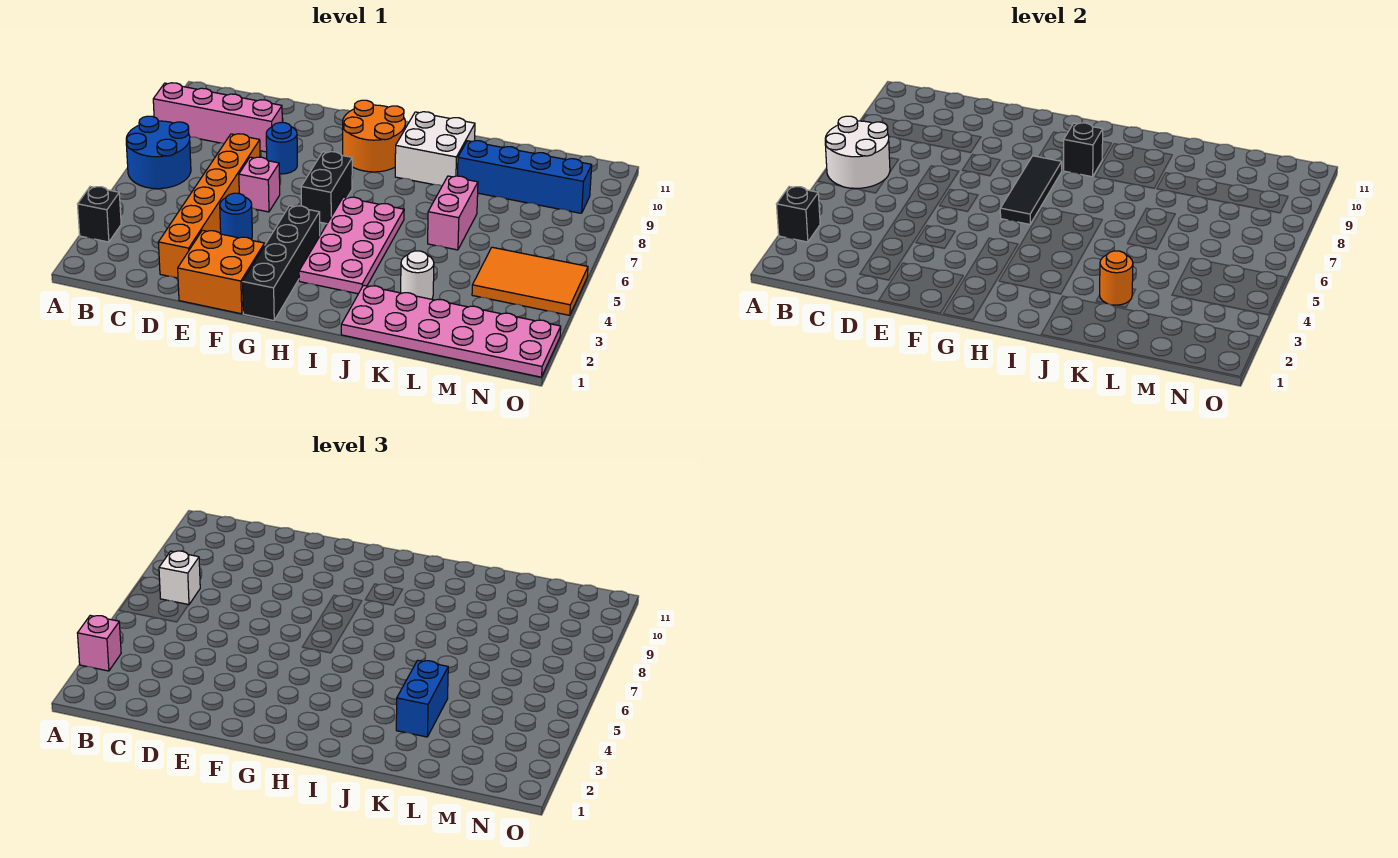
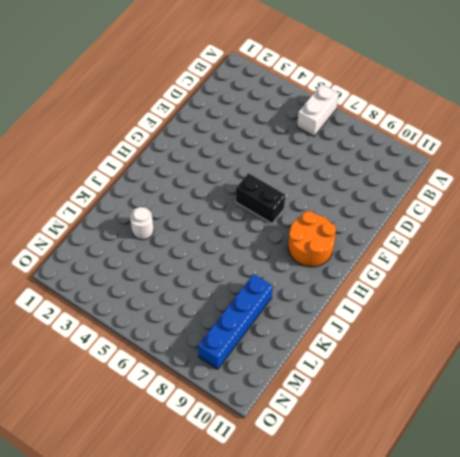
white brick A6:B6 level 1 -> blue round brick A6:B7 level 1
none -> black brick A3 level 1
none -> pink brick A9:D9 level 1
none -> orange brick D2:D7 level 1

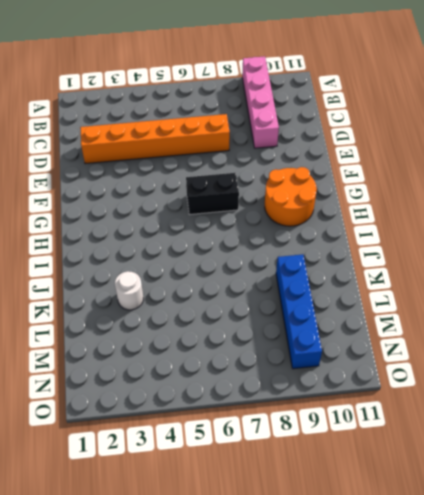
none -> black brick A3 level 1
none -> blue round brick A6:B7 level 1
none -> orange brick E1:F2 level 1

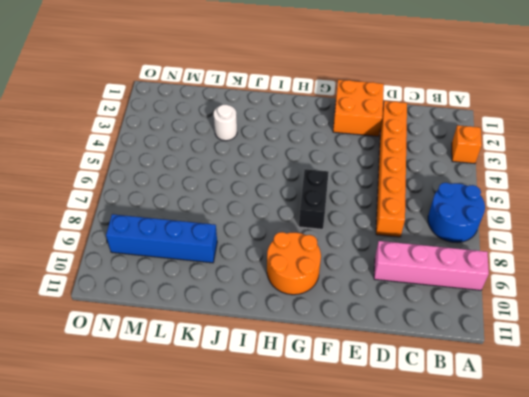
orange brick A3 level 1 -> black brick A3 level 1
none -> blue round brick E4 level 1
none -> pink brick E6 level 1
none -> blue round brick E8 level 1

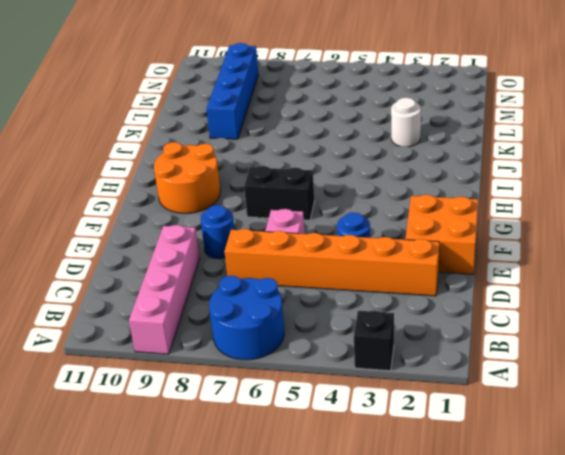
none -> black brick G1:G4 level 1
none -> pink plate H3:I6 level 1
none -> white brick I9:J10 level 1

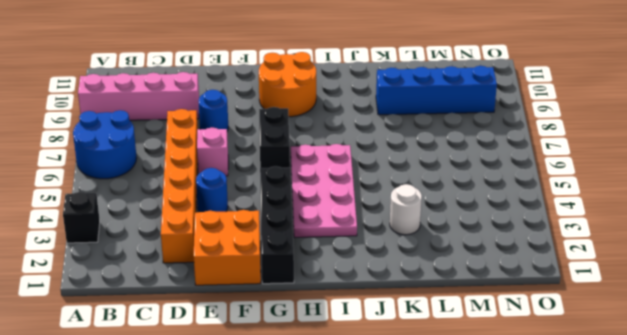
none -> white brick I9:J10 level 1
none -> pink plate J1:O2 level 1
none -> pink brick K6:K7 level 1

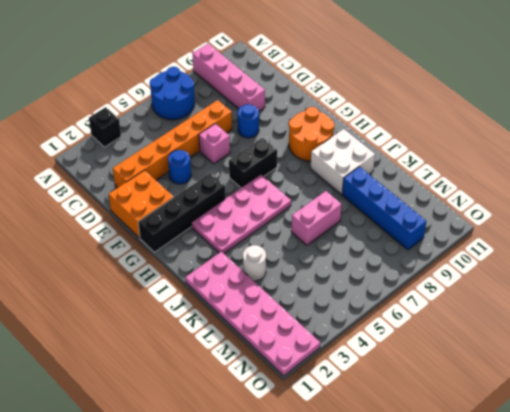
none -> orange tile M4:O5 level 1
none -> black brick A3 level 2
none -> white round brick A6:B7 level 2

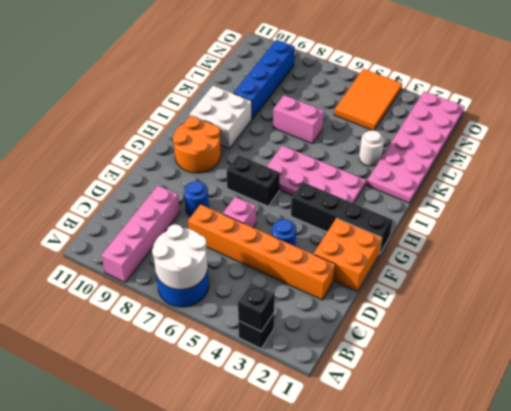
none -> black tile G6:G8 level 2
none -> black brick H9 level 2
none -> orange round brick K3 level 2

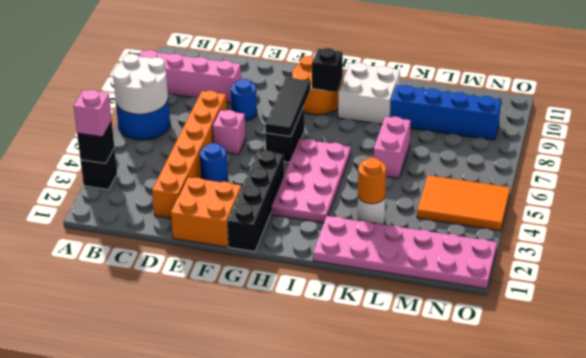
none -> white brick B7 level 3
none -> blue brick K3:K4 level 3

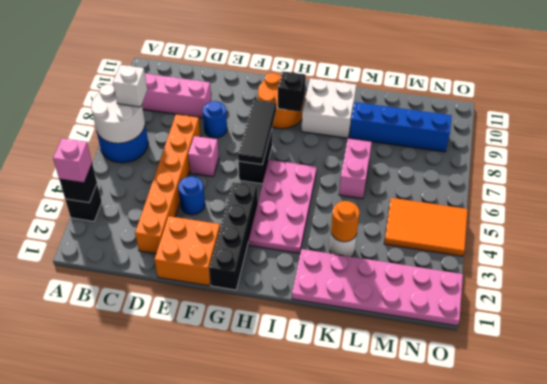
none -> blue brick K3:K4 level 3

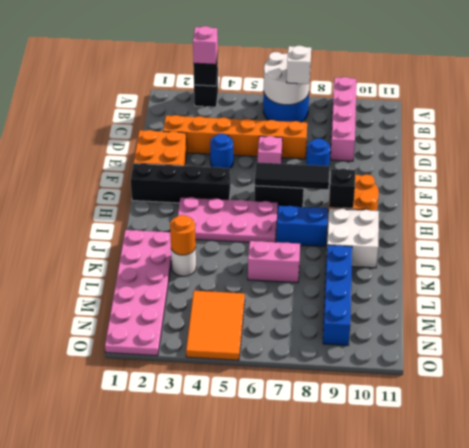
blue brick I7:I8 level 1 -> blue brick K3:K4 level 3

